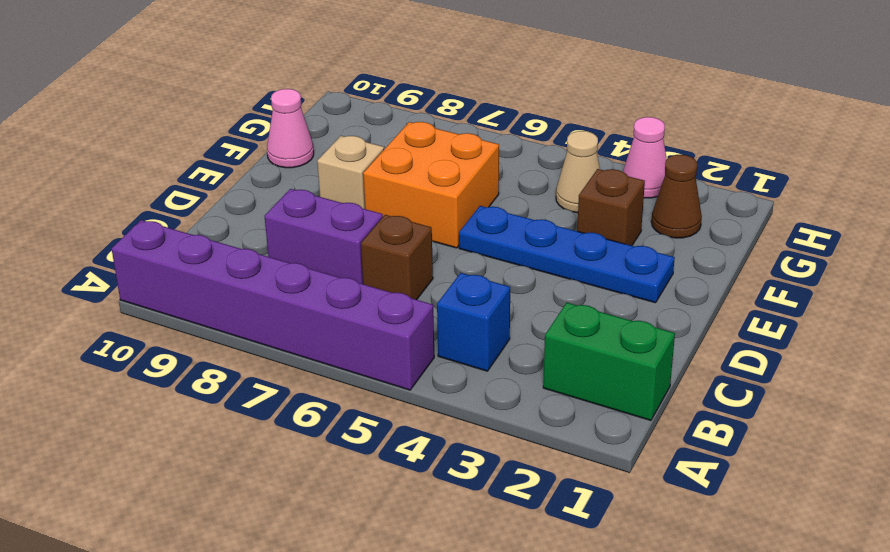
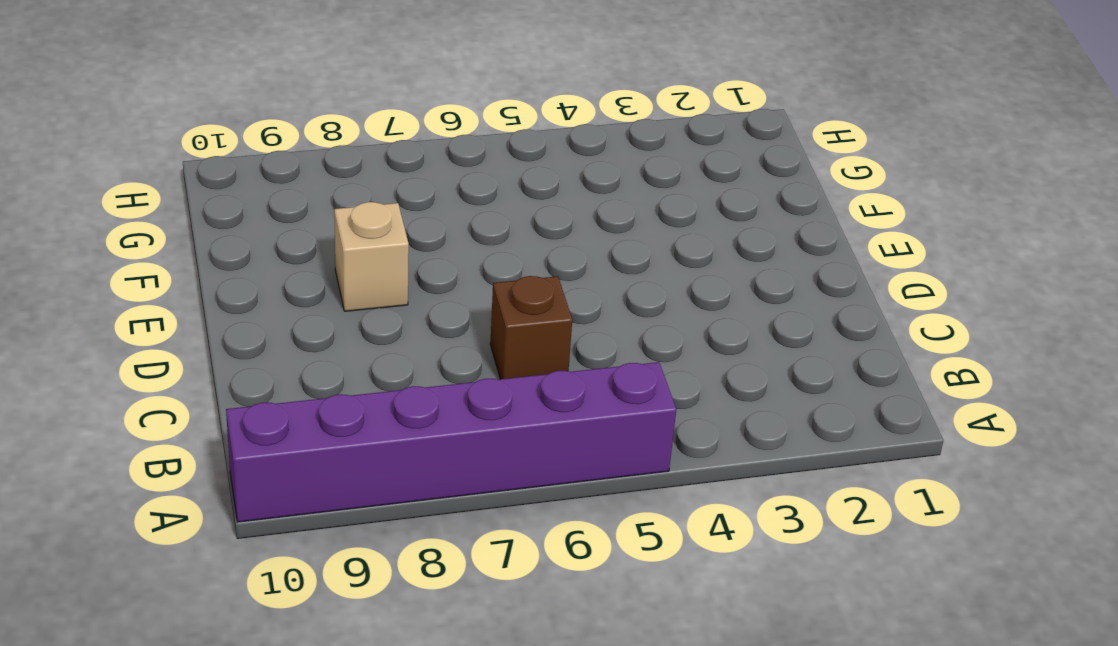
none -> green brick B1:B2 level 1
none -> blue brick B4 level 1
none -> purple brick C7:C8 level 1

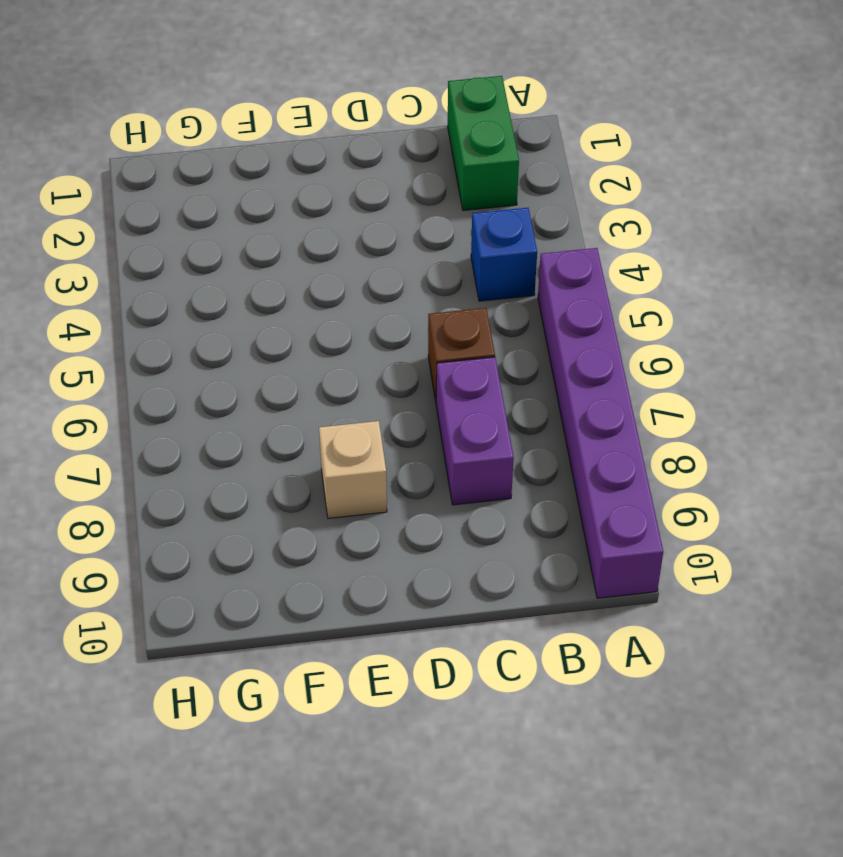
none -> blue plate E2:E5 level 1
none -> orange brick E6:F7 level 1
none -> brown brick F3 level 1

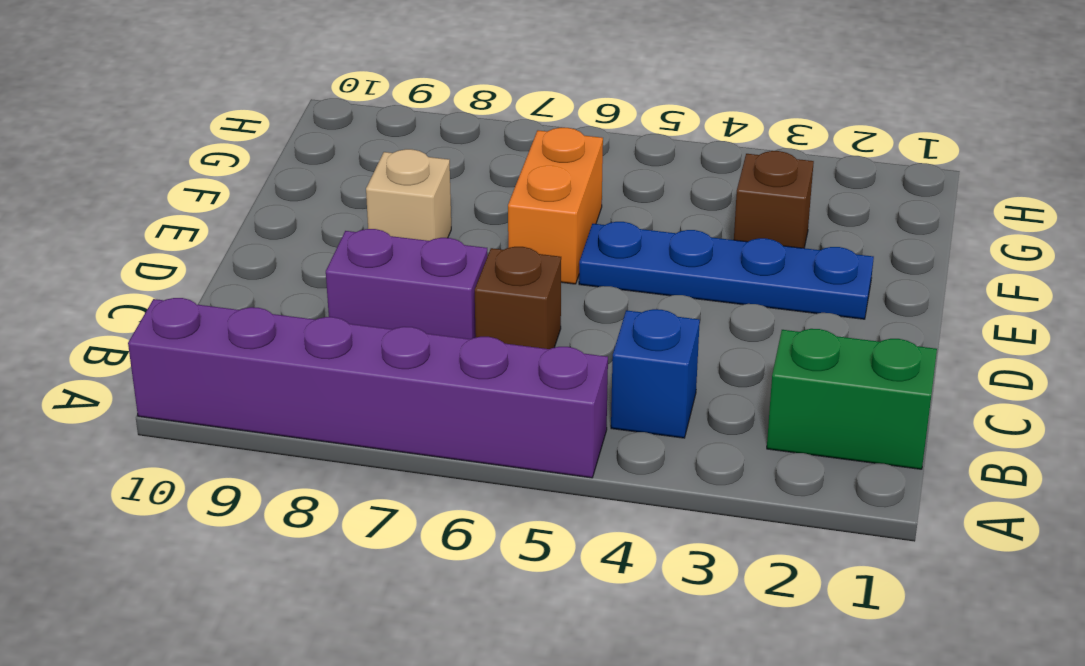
orange brick E6:F6 level 1 -> orange brick E6:F7 level 1
none -> pink cone F10 level 1
none -> brown cone G2 level 1
none -> tan cone G4 level 1

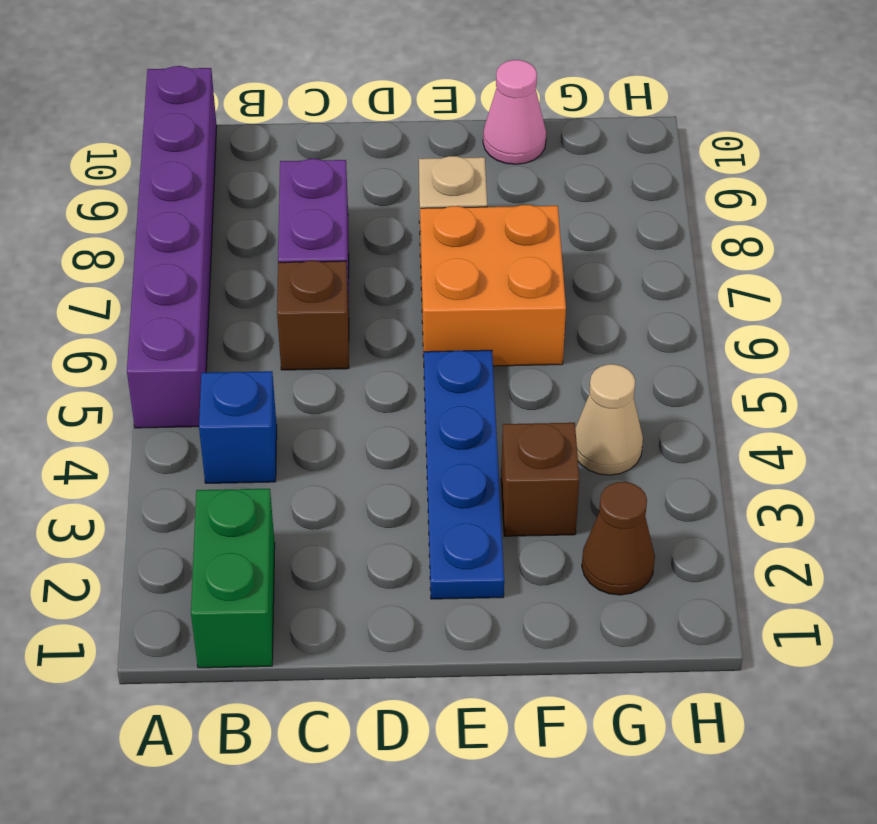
none -> pink cone H3 level 1

